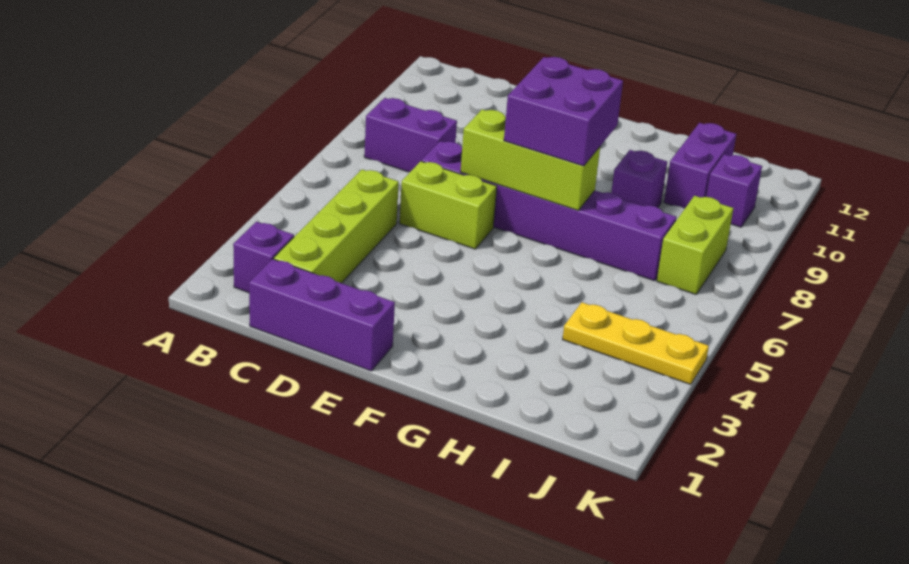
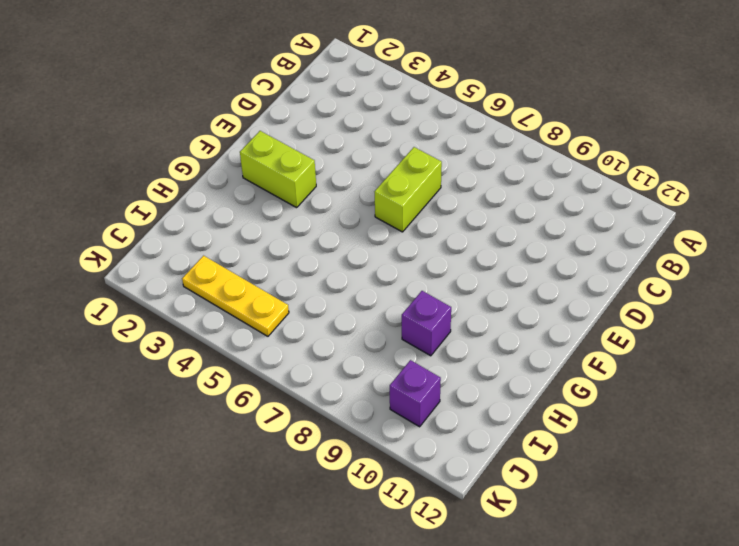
lime brick F2:F3 level 1 -> lime brick J7:J8 level 1
yellow plate J3:J5 level 1 -> yellow plate I4:K4 level 1
none -> purple brick B2 level 1
none -> purple brick B8:C8 level 1
none -> purple brick C1:E1 level 1

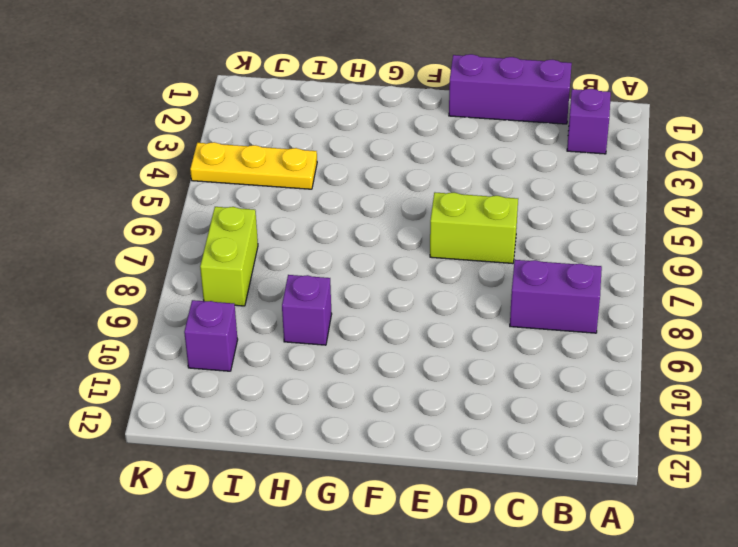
none -> lime brick C2:C5 level 1
none -> purple brick D7:I7 level 1
none -> purple brick I10:I11 level 1

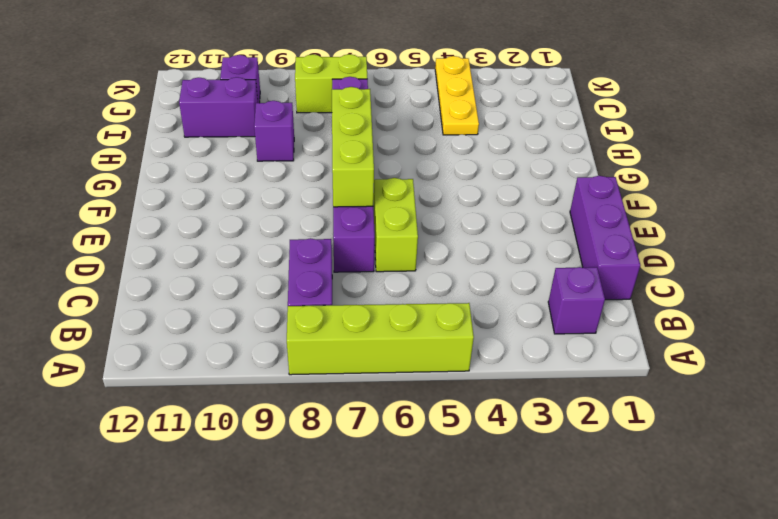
lime brick A5:A8 level 1 -> lime brick C2:C5 level 1
none -> purple brick F7:G8 level 3

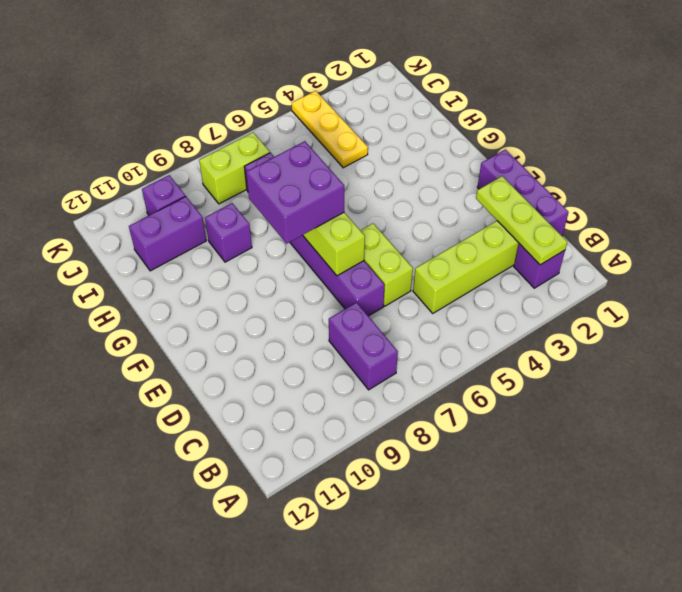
lime plate B2:D2 level 2 -> none

